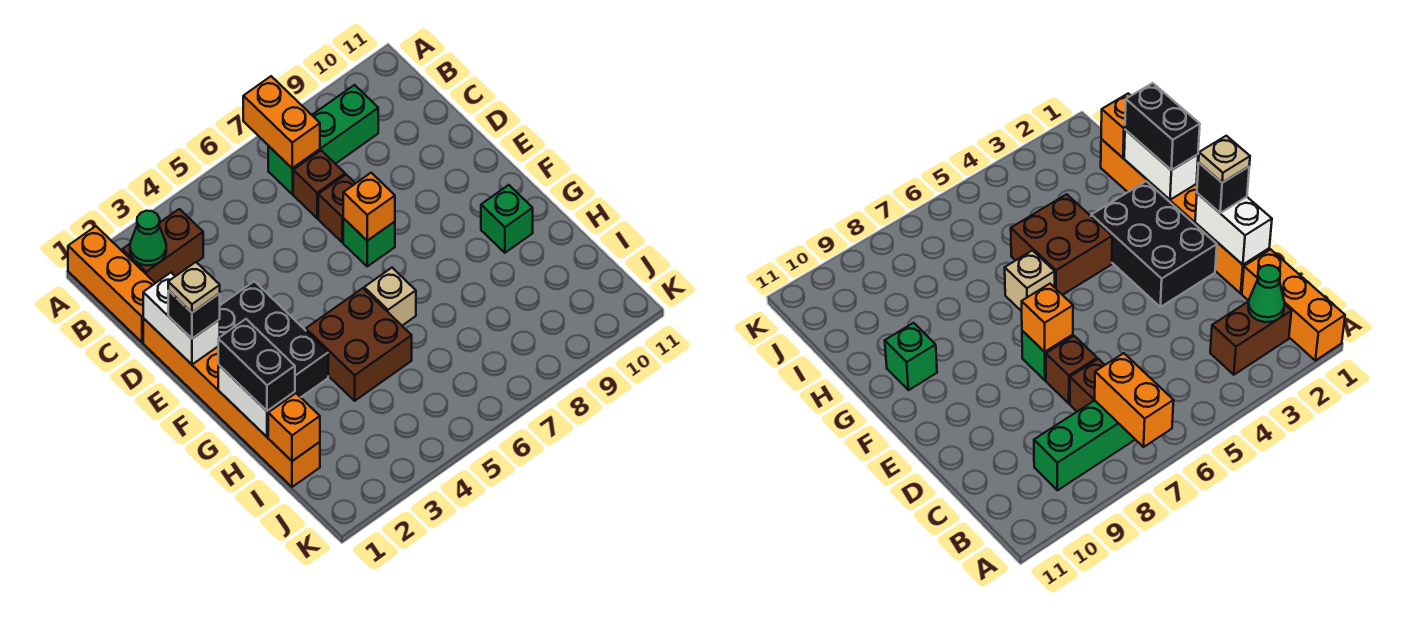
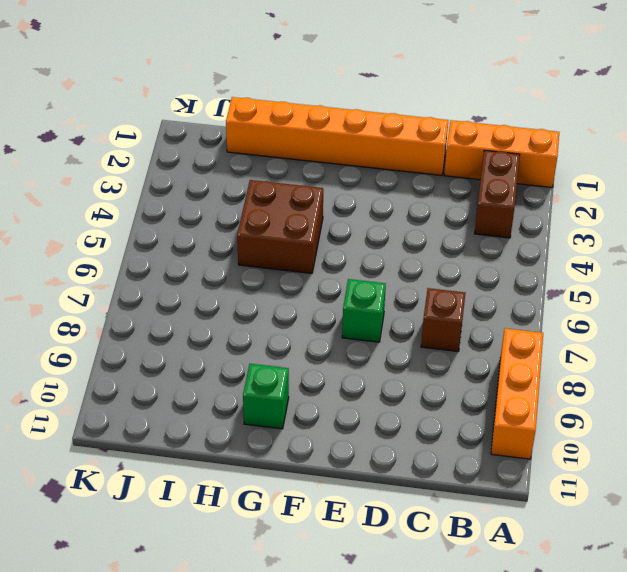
orange brick A8:A10 level 1 -> none
none -> green brick B7:B9 level 1
none -> brown brick D7 level 1
none -> black brick E2:G3 level 1

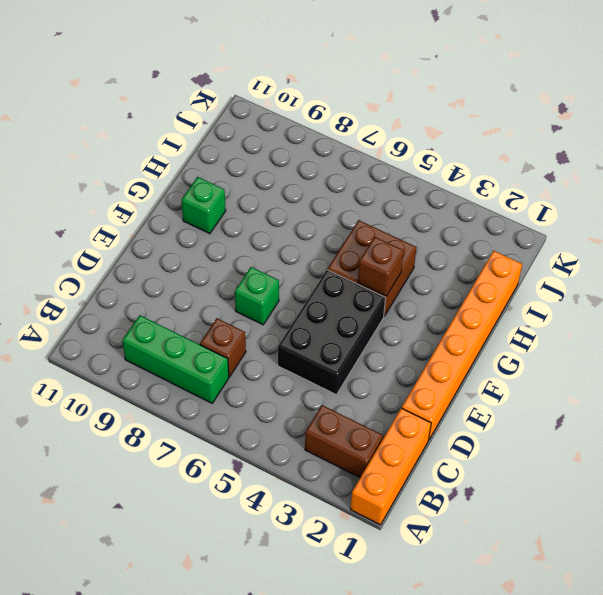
black brick D4:F5 level 1 -> black brick E2:G3 level 1
brown brick G4 level 2 -> brown brick D7 level 1
none -> tan brick G6 level 1
none -> orange brick A7:B7 level 2
none -> green cone B2 level 2

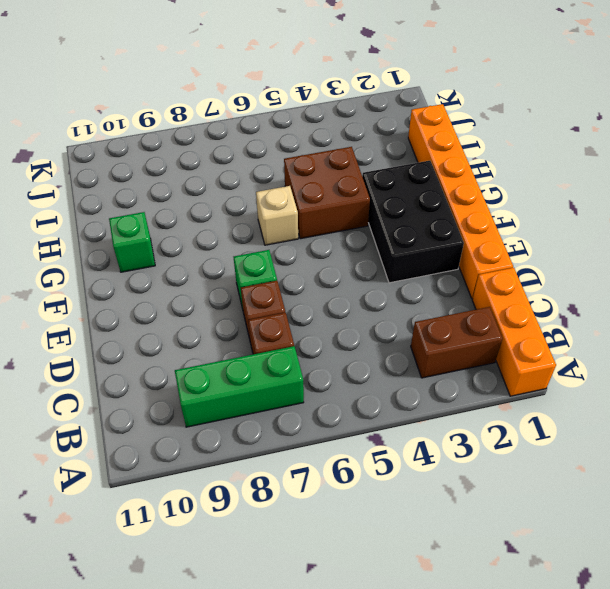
none -> orange brick A7:B7 level 2
none -> green cone B2 level 2
none -> white brick D1:E1 level 2

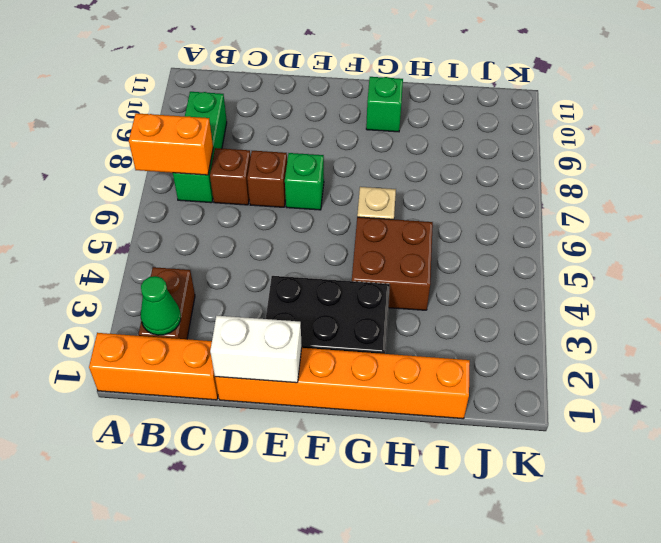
none -> orange brick E7 level 2
none -> white brick G1:H1 level 2
none -> orange brick I1 level 2

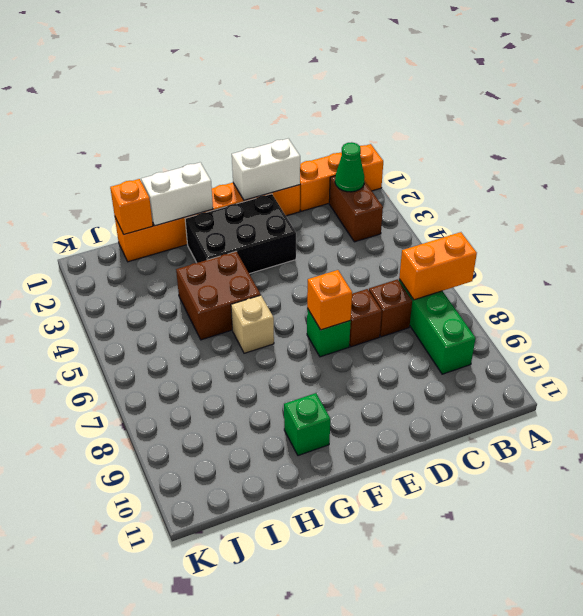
none -> black brick E1 level 3
none -> black brick G1:H1 level 3
none -> tan plate E1 level 4

